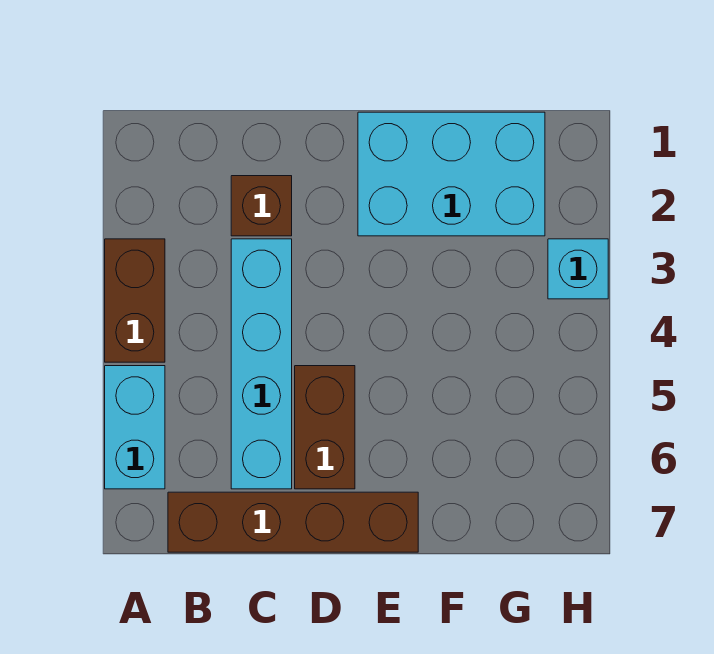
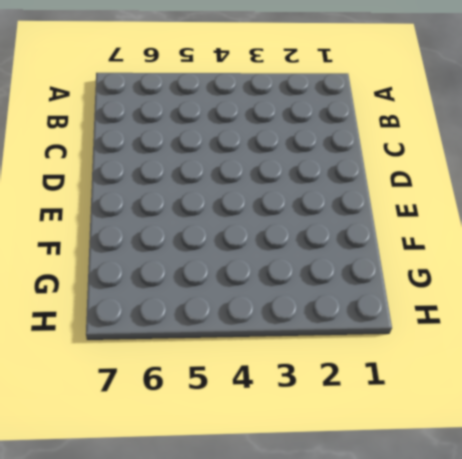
none -> brown brick A3:A4 level 1
none -> cyan brick A5:A6 level 1

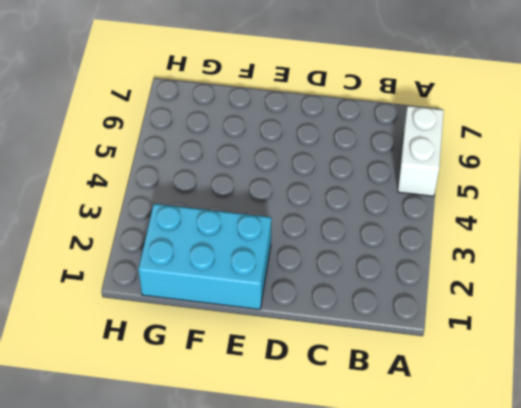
white brick A5:A6 level 1 -> cyan brick A5:A6 level 1
none -> brown brick A3:A4 level 1
none -> brown brick B7:E7 level 1

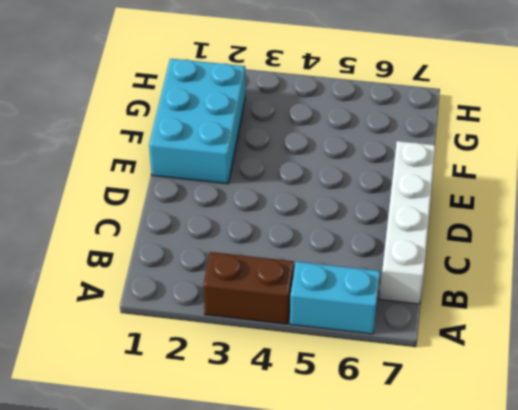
white brick B7:E7 level 1 -> brown brick B7:E7 level 1
none -> brown brick C2 level 1
none -> cyan brick C3:C6 level 1

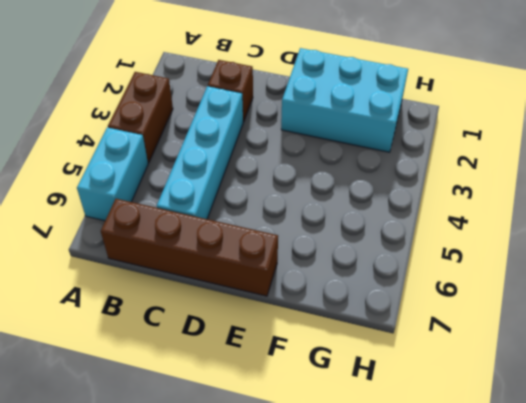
none -> brown brick D5:D6 level 1
none -> cyan brick H3 level 1

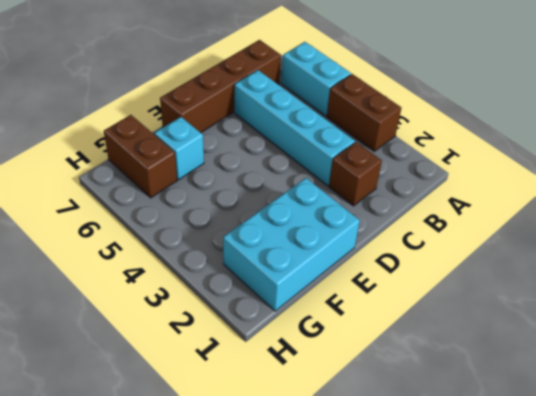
cyan brick F6 level 1 -> cyan brick H3 level 1
brown brick G6:G7 level 1 -> brown brick D5:D6 level 1

